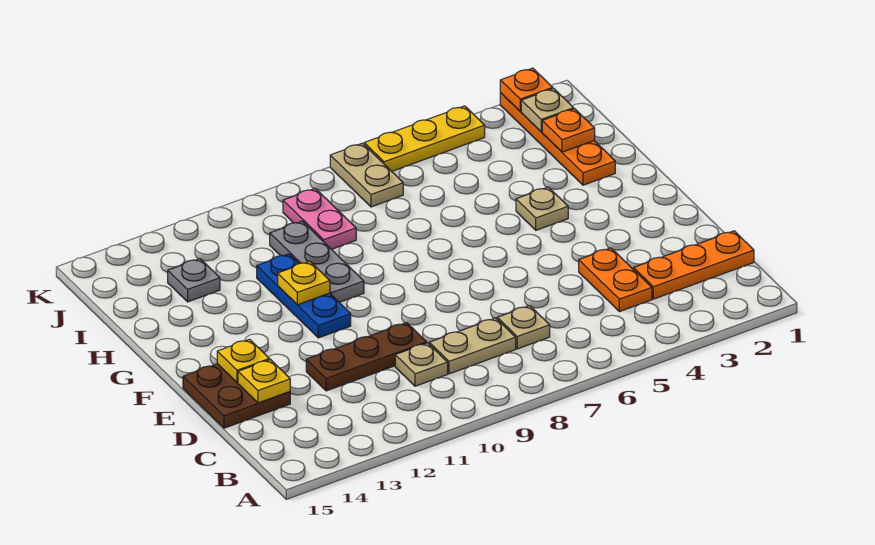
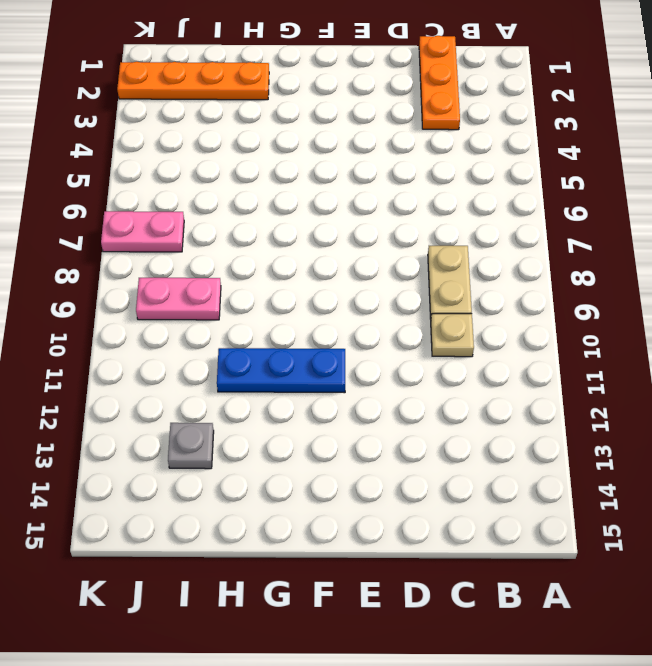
pink plate J7:K7 level 1 -> tan plate J7:K7 level 1
none -> orange plate C4:D4 level 1
none -> tan plate C7 level 1
none -> brown plate D10:D12 level 1

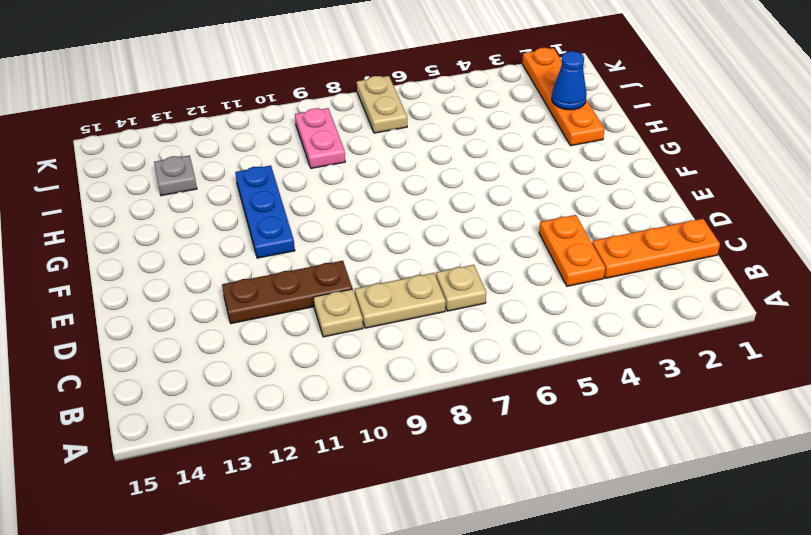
blue cone I2 level 2 -> orange plate I2 level 2
none -> brown plate D14:E15 level 1
none -> tan plate G4 level 1
none -> grey plate G10:I10 level 1

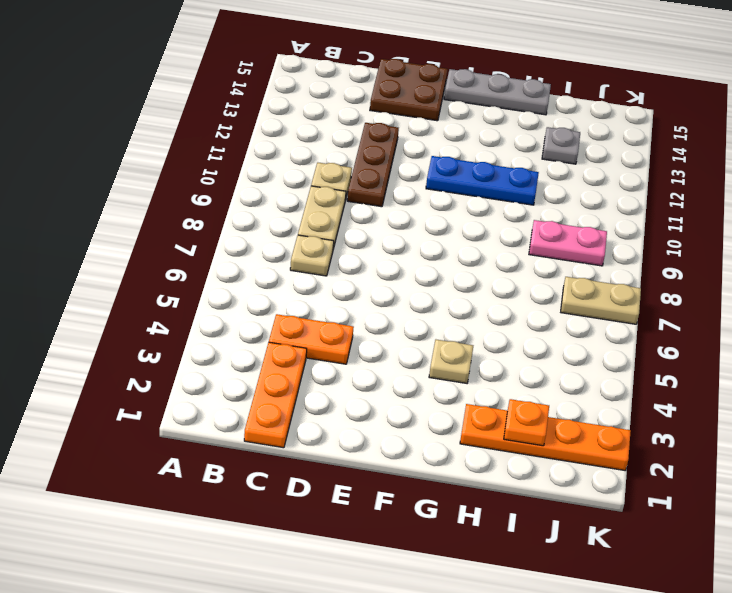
grey plate F15:H15 level 1 -> grey plate G10:I10 level 1
none -> yellow plate K4:K6 level 1
none -> yellow plate D14 level 2
none -> yellow plate E14 level 2

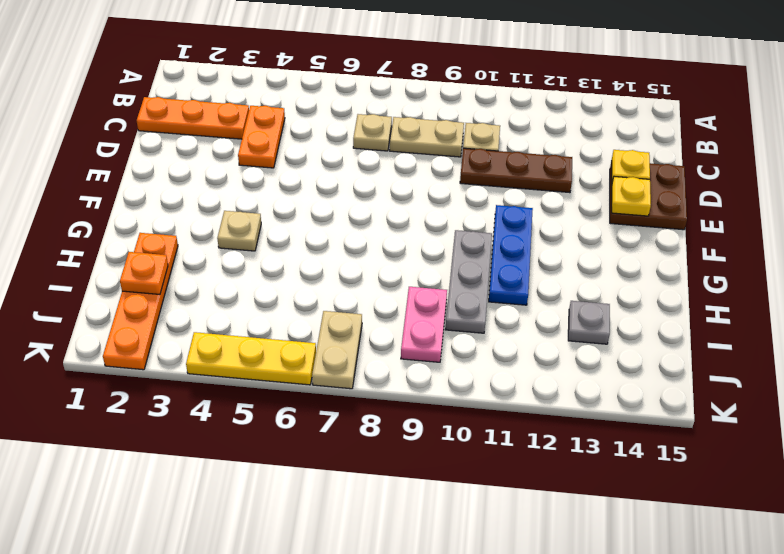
none -> yellow plate G11 level 2
none -> tan plate J2 level 2
none -> orange plate K2 level 2

